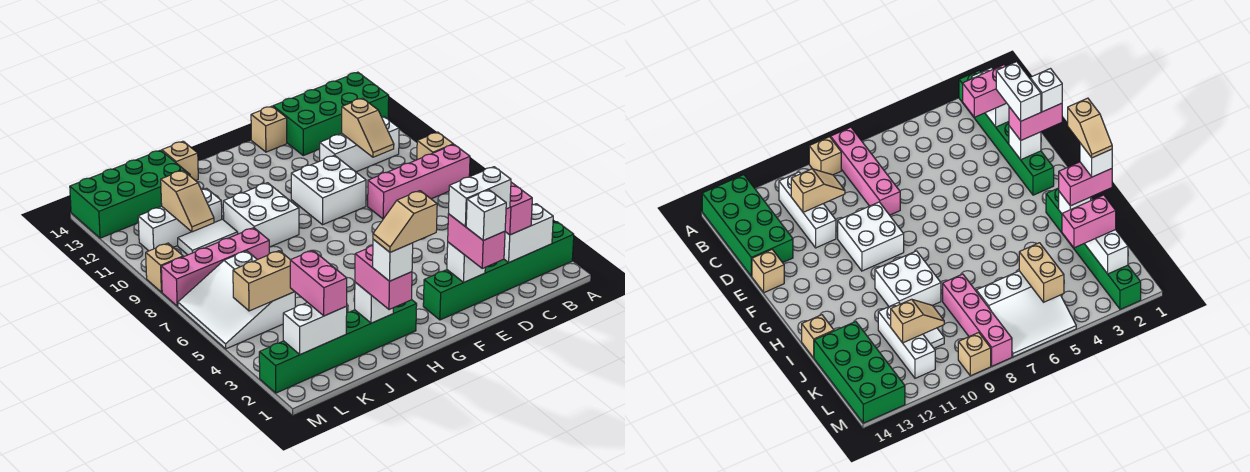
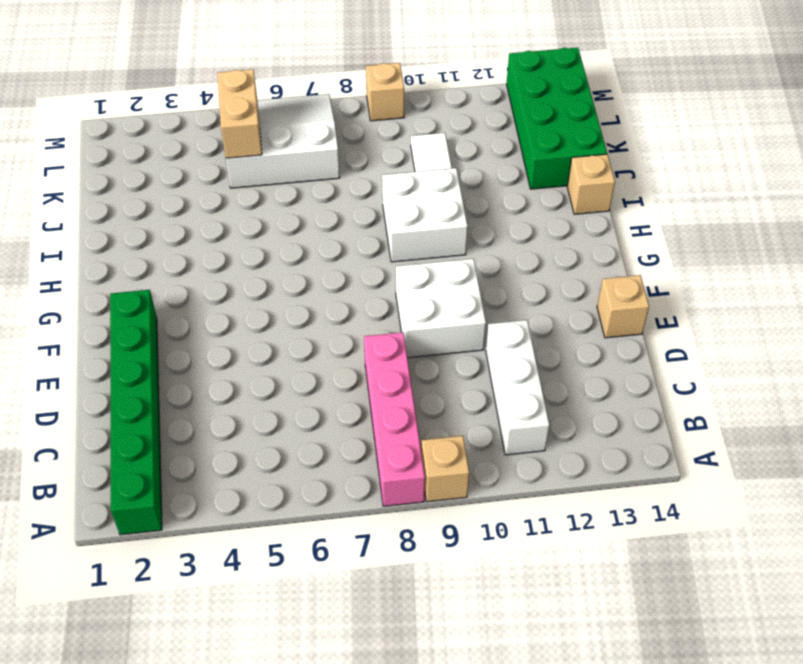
none -> green brick A13:D14 level 1
none -> green brick H2:M2 level 1
none -> pink brick J8:M8 level 1
none -> white brick J11:L11 level 1

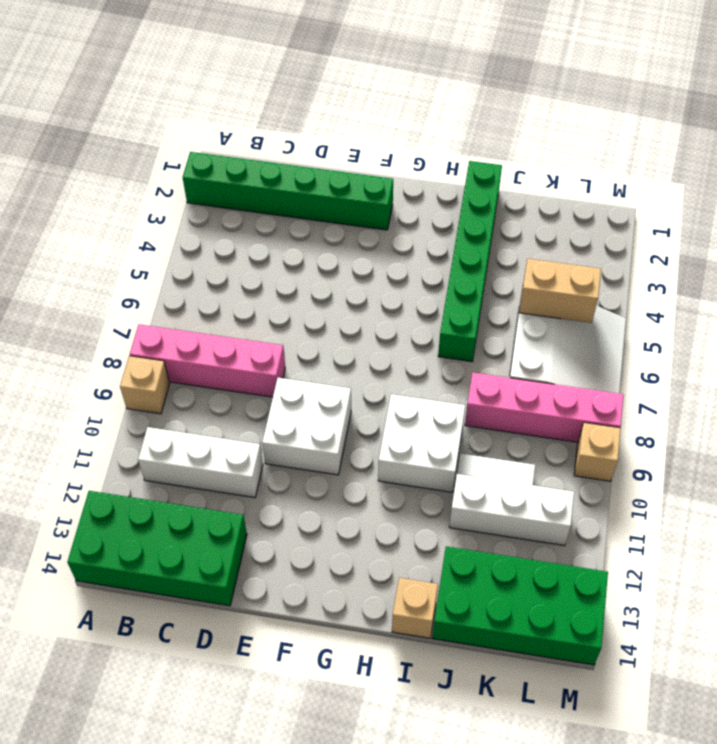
green brick I1:I6 level 1 -> green brick H2:M2 level 1
none -> tan brick E14 level 1
none -> white brick B2:C2 level 2
none -> tan slope C10:C11 level 2 top 11
none -> white brick E2 level 2

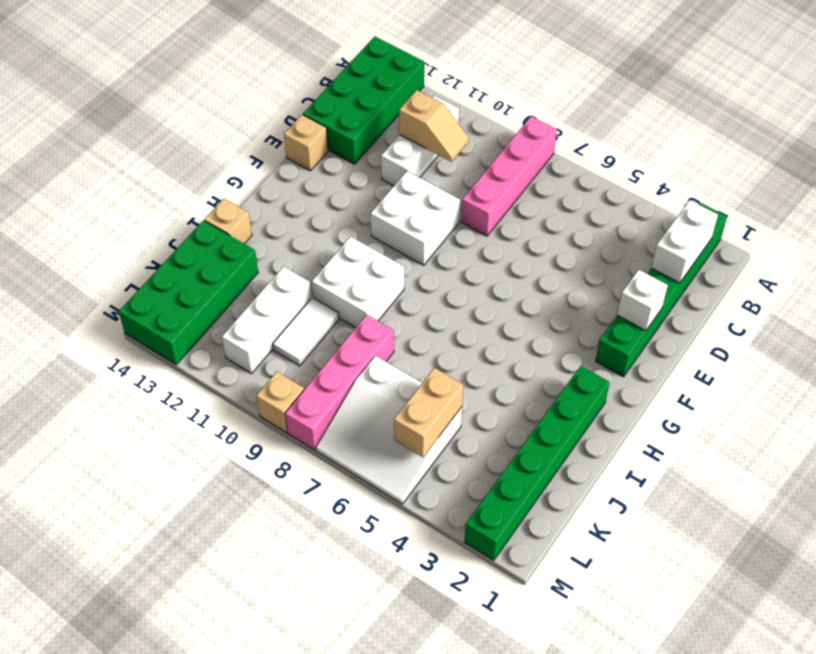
none -> tan brick A9 level 1
none -> white brick I2 level 2
none -> white brick K2:L2 level 2
none -> tan slope K10:K11 level 2 top 11

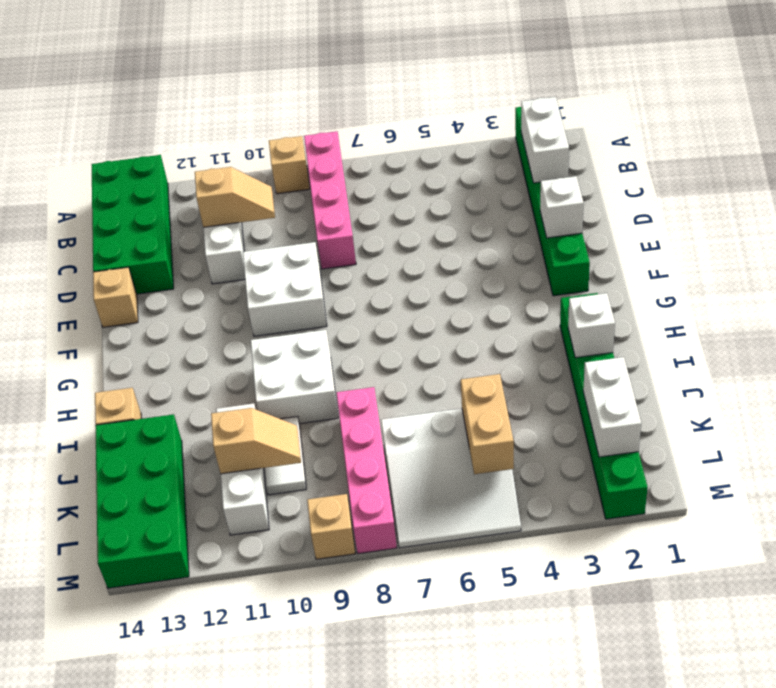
none -> pink brick C2:C3 level 3
none -> pink brick E1:E2 level 3
none -> pink brick I1:I2 level 3
none -> pink brick K2:K3 level 3

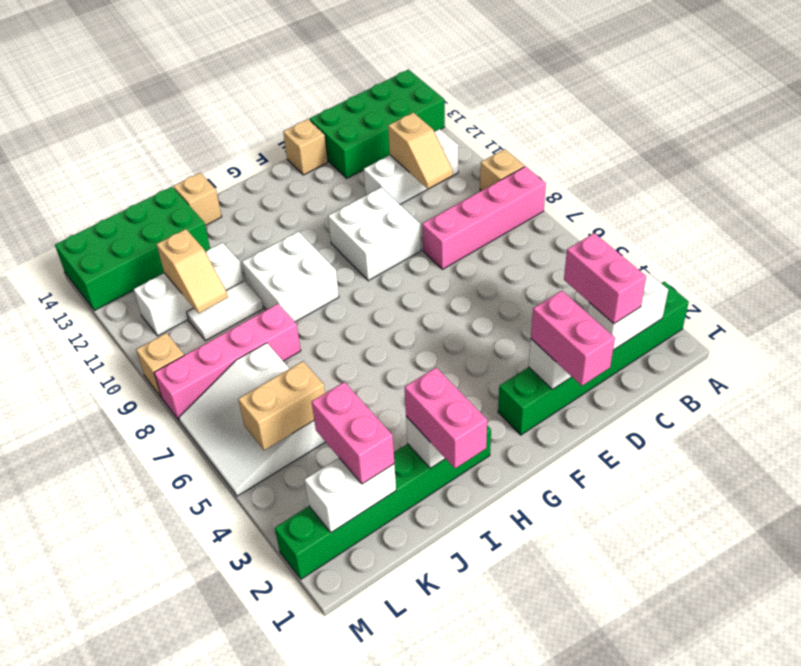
none -> white brick D2:E2 level 4
none -> white brick E1 level 4
none -> white brick I1 level 4
none -> tan slope H1:I1 level 5 top H

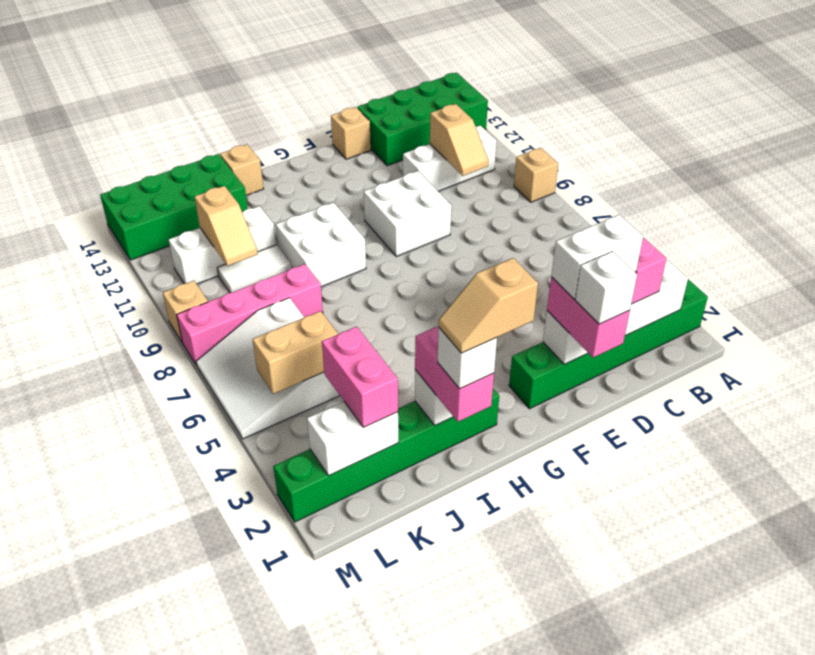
none -> pink brick A8:D8 level 1

